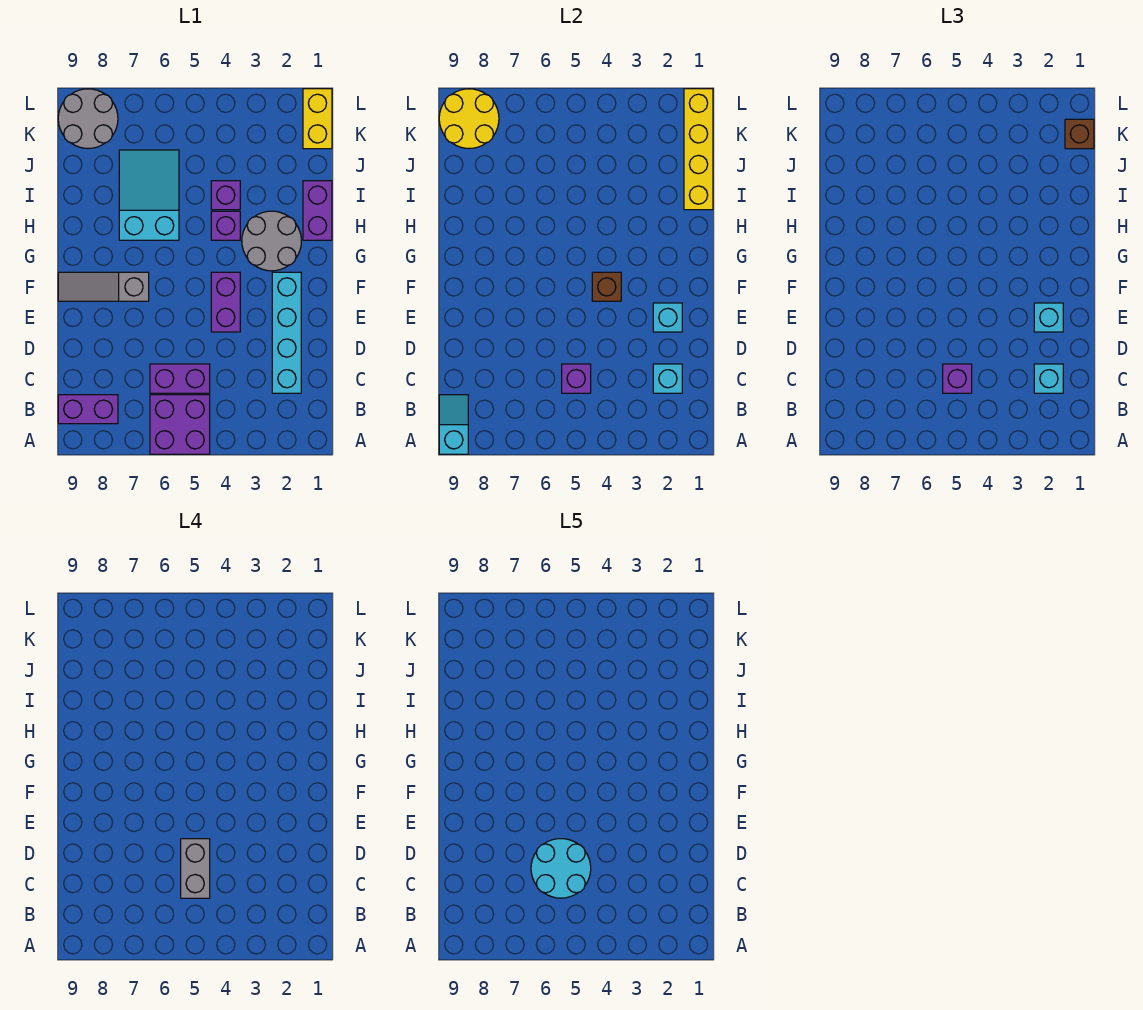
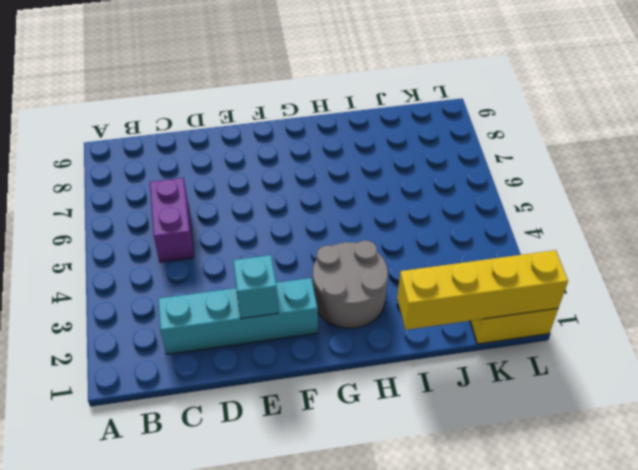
none -> purple brick A5:B6 level 1
none -> purple brick B8:B9 level 1
none -> purple brick E4:F4 level 1

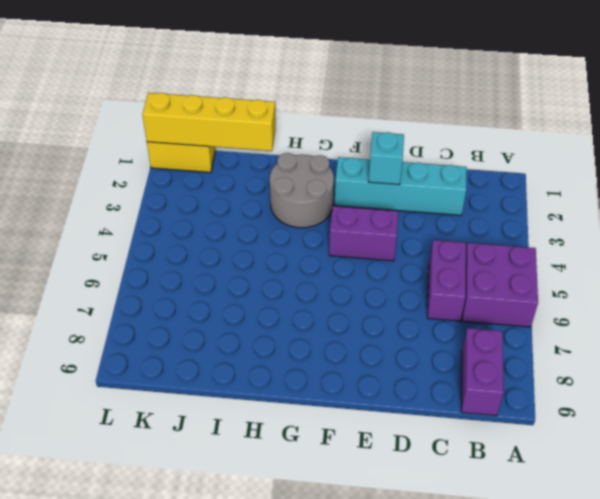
none -> grey slope F7:F9 level 1 top 7
none -> purple brick H1:I1 level 1
none -> purple brick H4 level 1

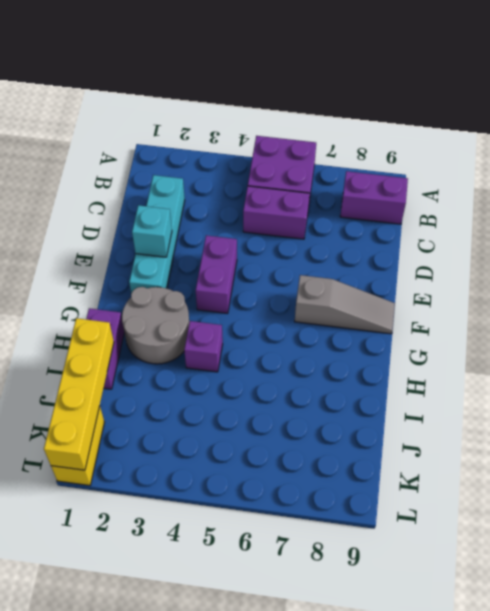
none -> cyan slope H6:J7 level 1 top H
none -> purple brick I4 level 1
none -> grey round brick K8:L9 level 1

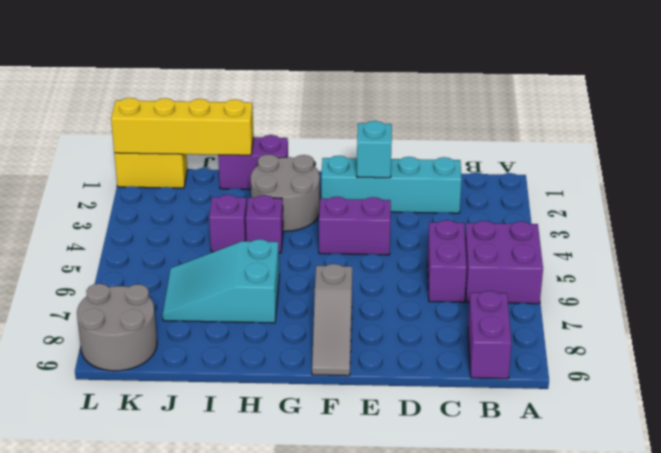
none -> cyan slope A9:B9 level 2 top A
none -> cyan brick C2 level 2
none -> purple brick C5 level 2

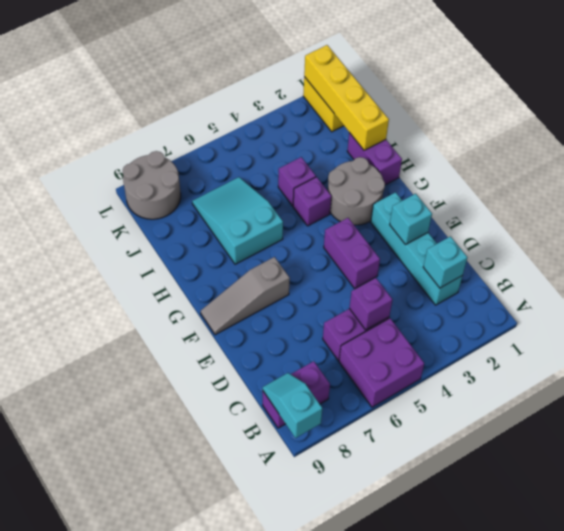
none -> brown brick F4 level 2
none -> yellow round brick K8:L9 level 2
none -> cyan brick C2 level 3

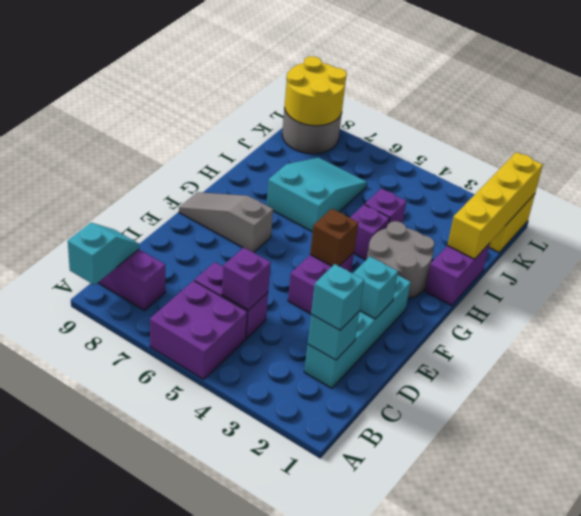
none -> purple brick C5 level 3
none -> cyan brick E2 level 3
none -> brown brick K1 level 3

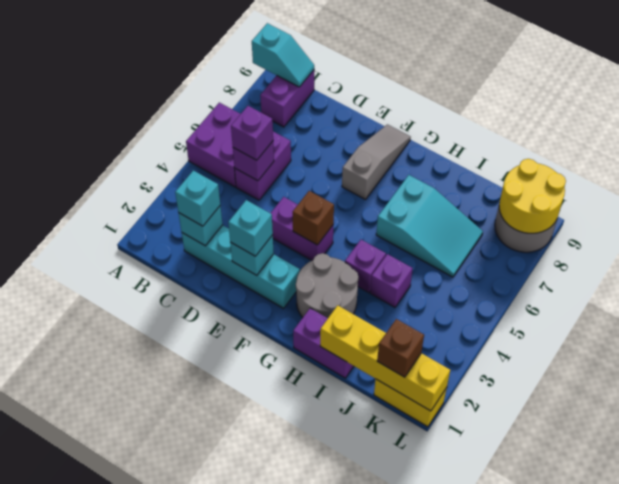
none -> grey brick C5:D5 level 4
none -> cyan round brick C5:D6 level 5

